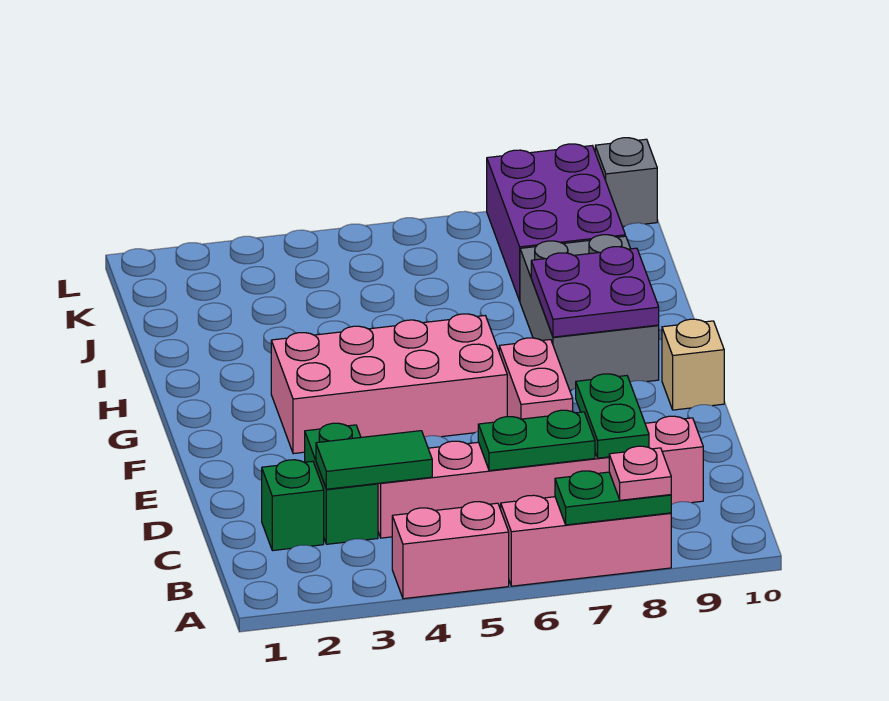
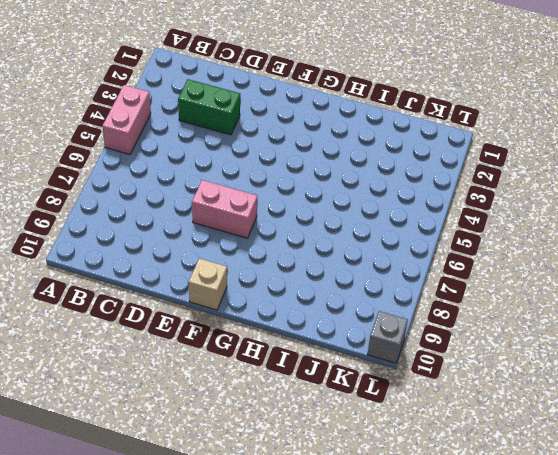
none -> pink brick A6:A8 level 1
none -> green brick C2 level 1
none -> pink brick C4:C9 level 1

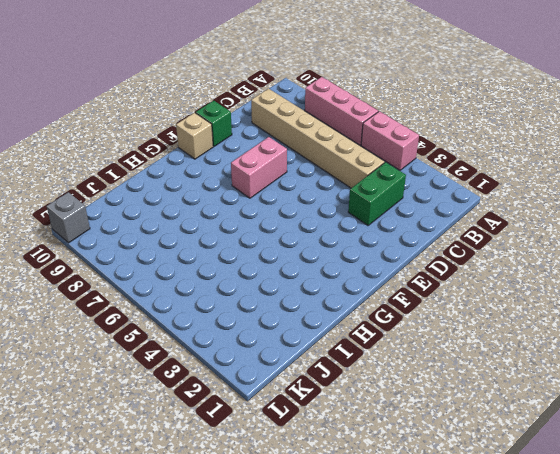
tan brick C4:C9 level 1 -> pink brick C4:C9 level 1
green brick E10 level 1 -> green brick C2 level 1
none -> pink brick F3:G6 level 1
none -> grey brick G8:I9 level 1
none -> purple brick J8:L9 level 1

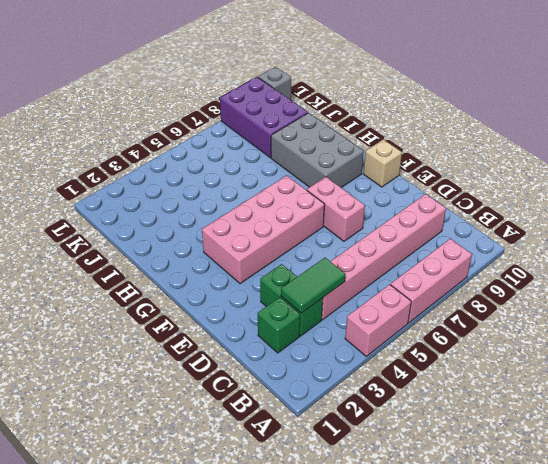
none -> green plate A7:A8 level 2
none -> green plate C6:C7 level 2
none -> green plate C8:D8 level 2

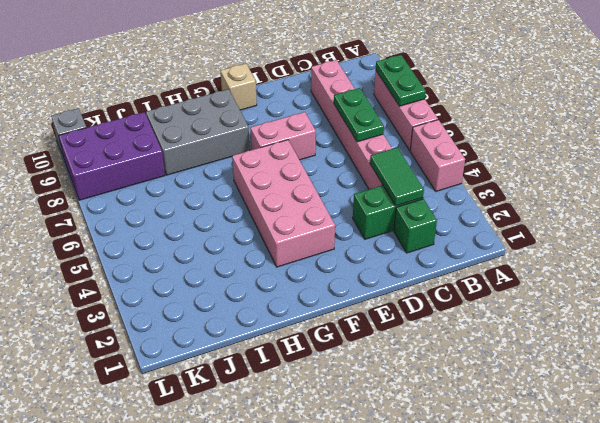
none -> green plate C8:D8 level 2
none -> purple plate G8:H9 level 2
none -> pink plate A8 level 3

